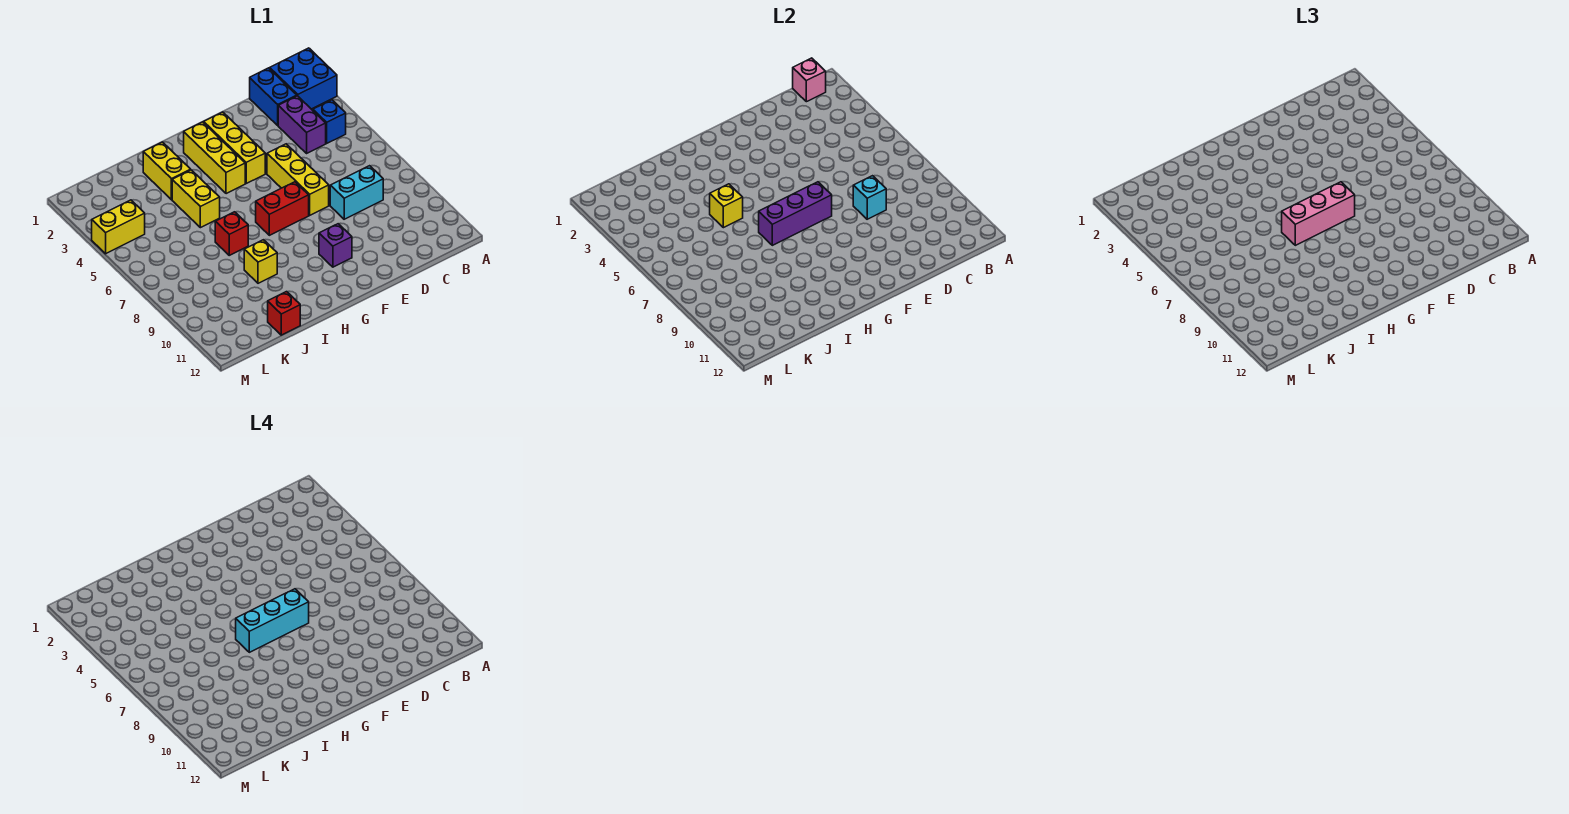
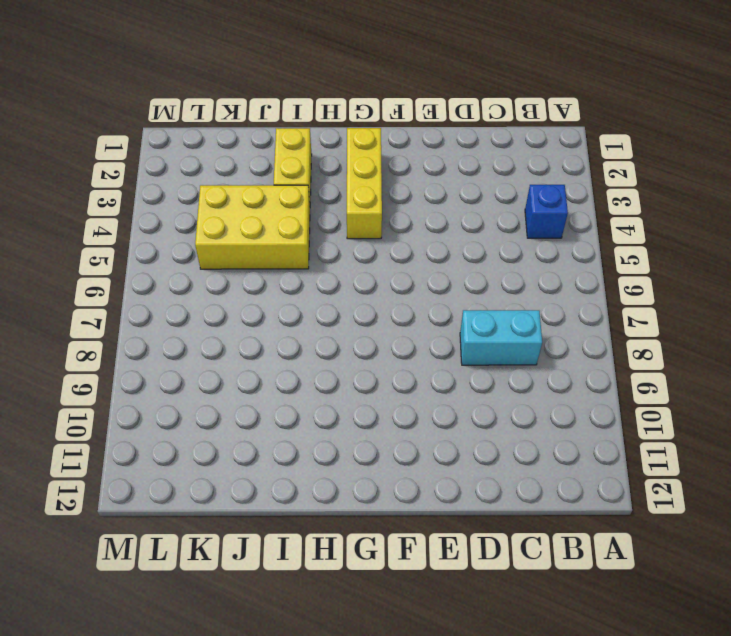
yellow brick I4:K5 level 1 -> yellow brick I4:I5 level 1
none -> blue brick A1:B2 level 1
none -> blue brick C1:C2 level 1
none -> purple brick C3:C4 level 1

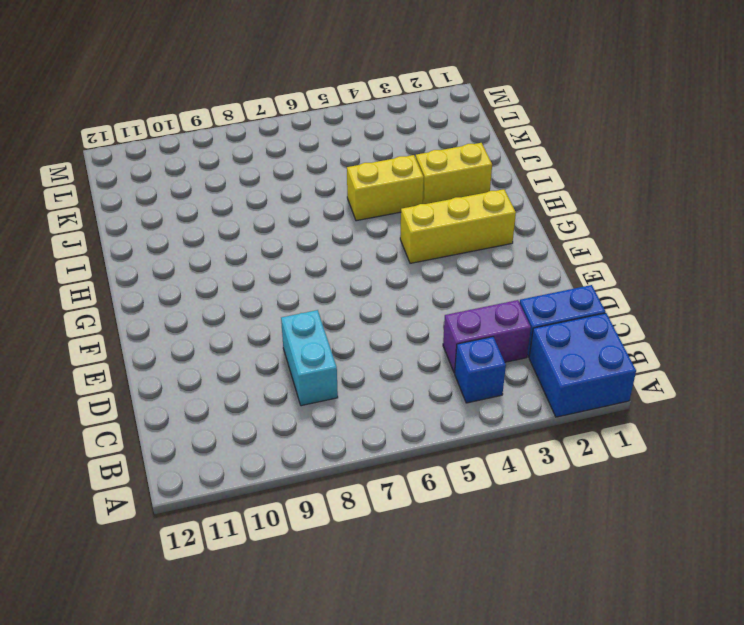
none -> yellow brick E5:E7 level 1
none -> yellow brick F2:F4 level 1
none -> red brick F7:G7 level 1

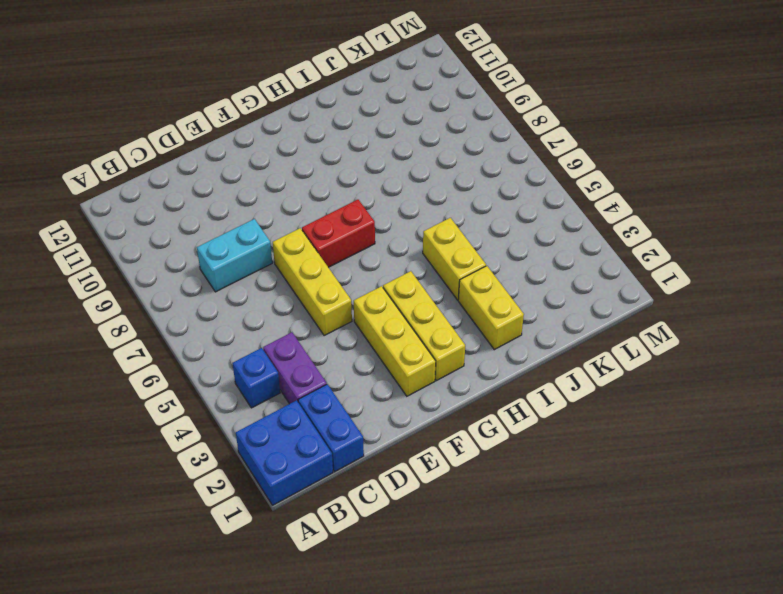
none -> purple brick F10 level 1
none -> red brick I7 level 1
none -> yellow brick I9 level 1

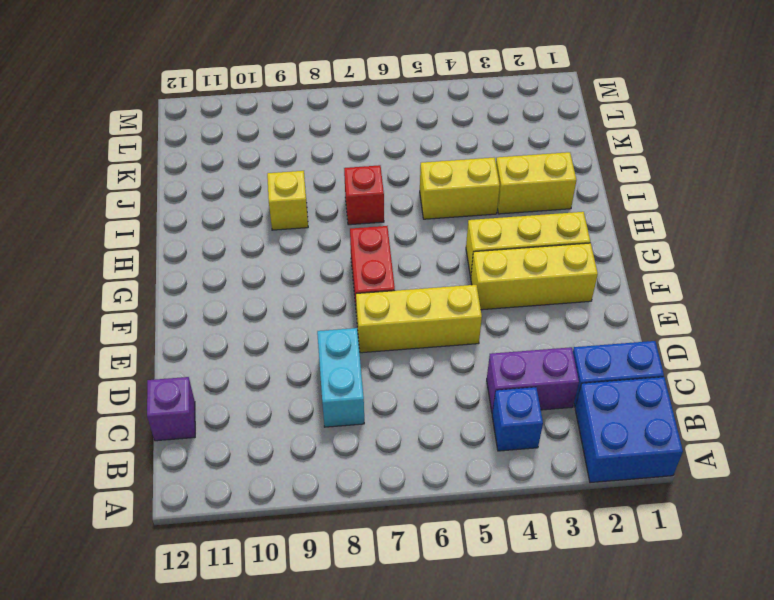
purple brick C12 level 1 -> purple brick F10 level 1
none -> red brick J12 level 1
none -> yellow brick L4:M4 level 1
none -> pink brick B1 level 2

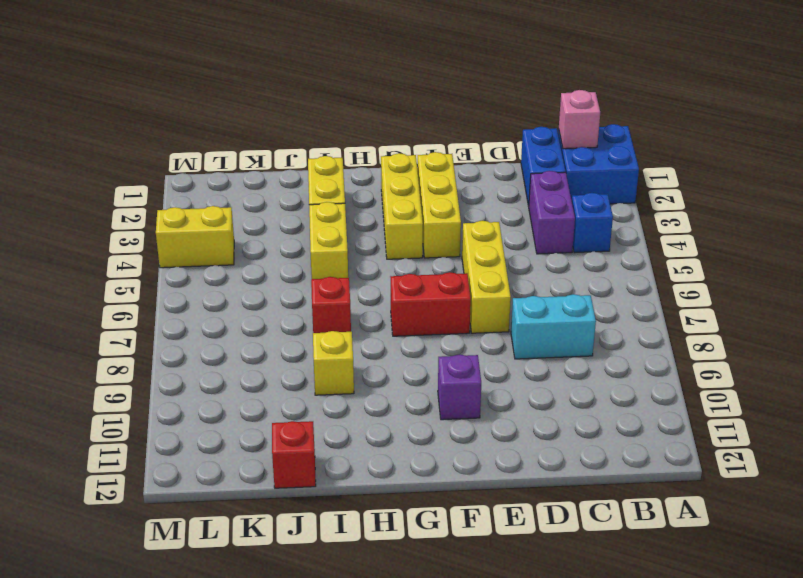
none -> cyan brick D8 level 2
none -> purple brick F7:H7 level 2
none -> yellow brick I5 level 2

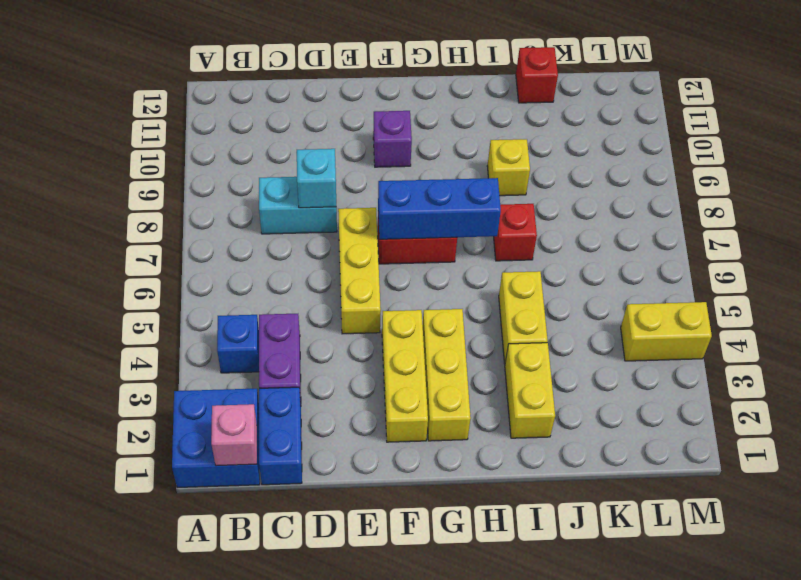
blue brick F7:H7 level 2 -> purple brick F7:H7 level 2
none -> yellow brick I5 level 2
none -> pink brick F7:H7 level 3
none -> cyan brick F7:H7 level 4

